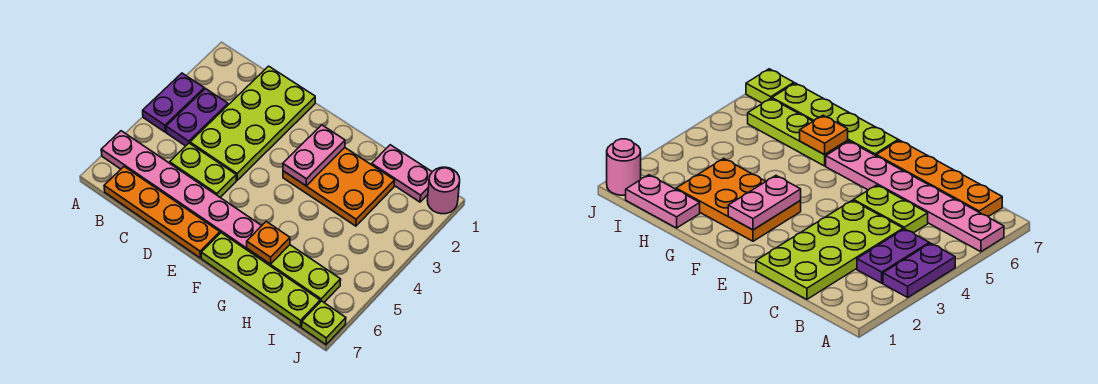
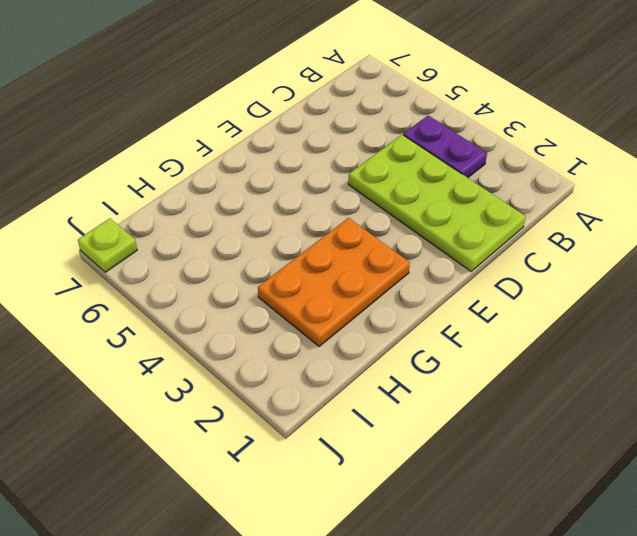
none -> purple plate A3:A4 level 1
none -> pink plate A6:F6 level 1
none -> orange plate B7:E7 level 1

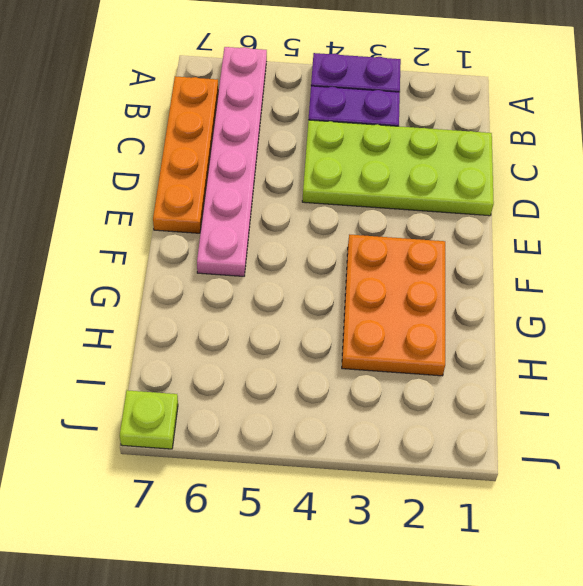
none -> lime plate C5:D5 level 1
none -> lime plate F7:I7 level 1
none -> lime plate G6:I6 level 1

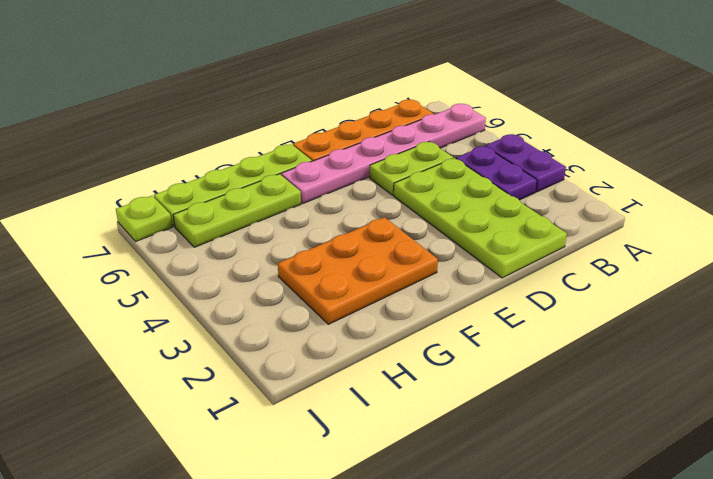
none -> pink plate H1:I1 level 1
none -> pink round brick J1 level 1
none -> pink plate F2:F3 level 2

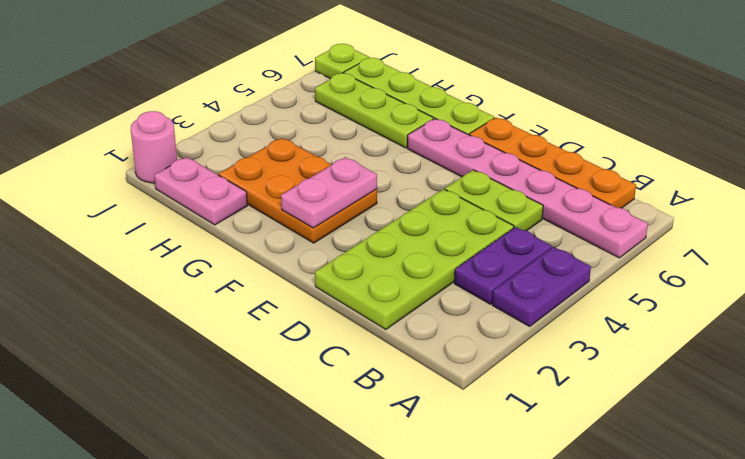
none -> orange plate G6 level 2

